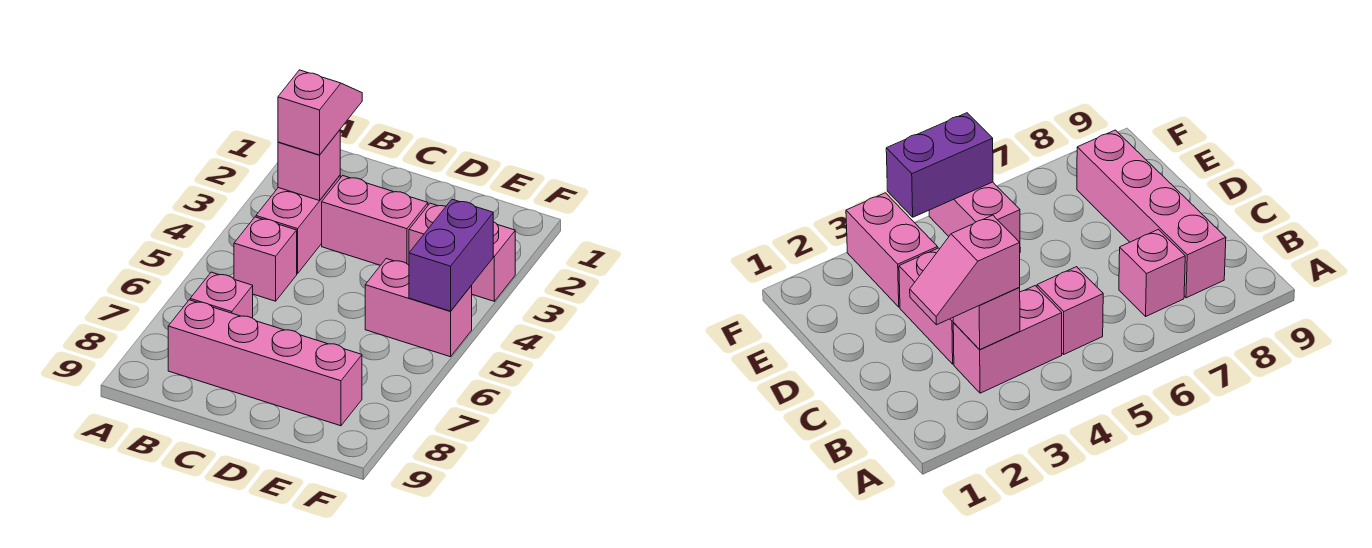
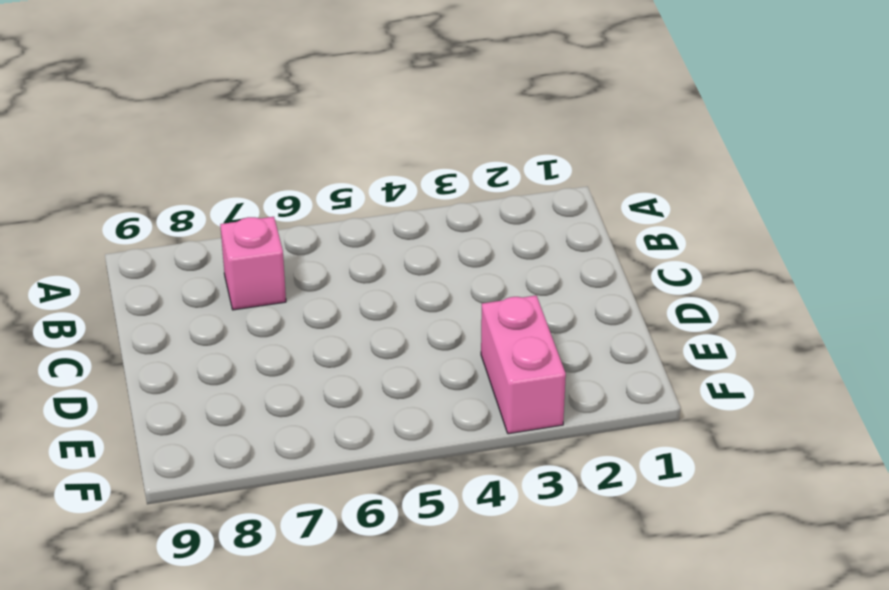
none -> pink brick B3:B4 level 1
none -> pink brick B5 level 1

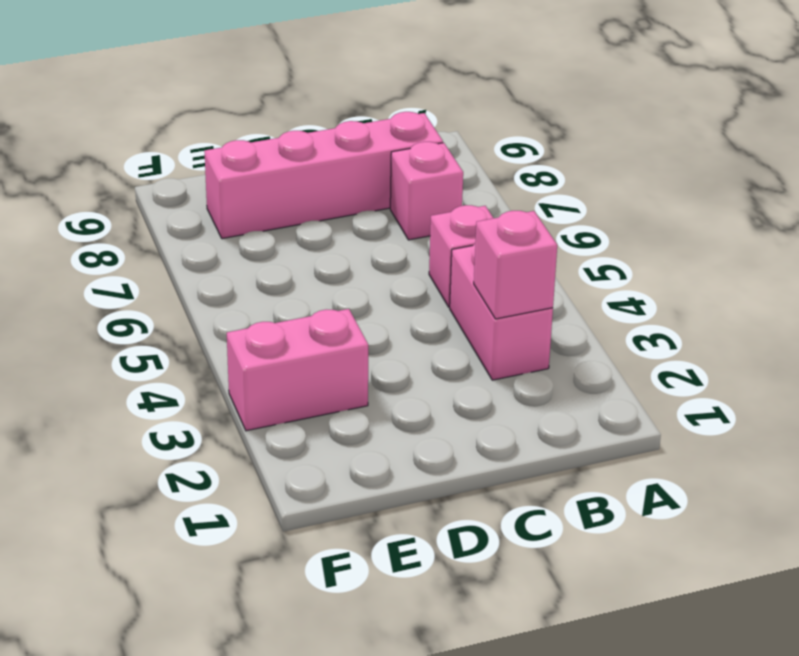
none -> pink brick C3:D3 level 1
none -> pink brick E5:F5 level 1

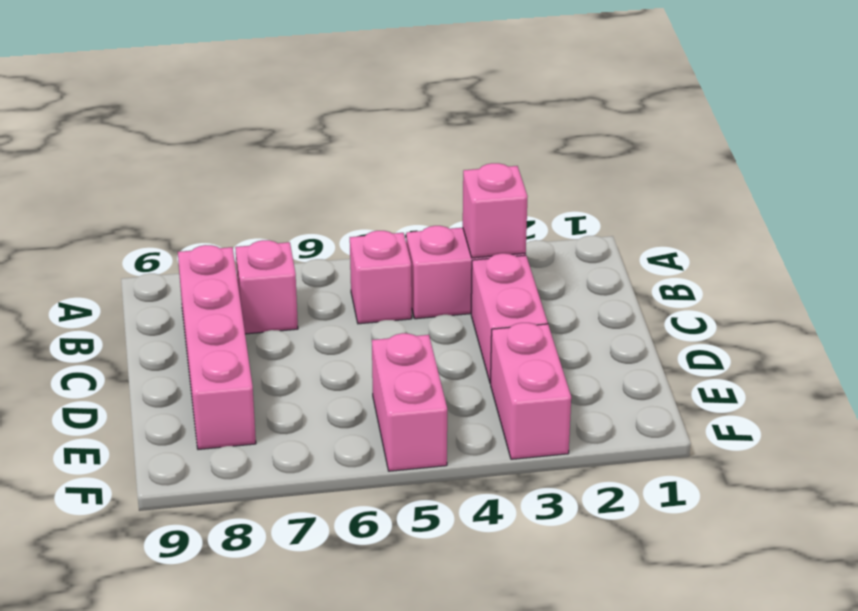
none -> purple brick F4:F5 level 2
none -> pink slope B2:B3 level 3 top 3

